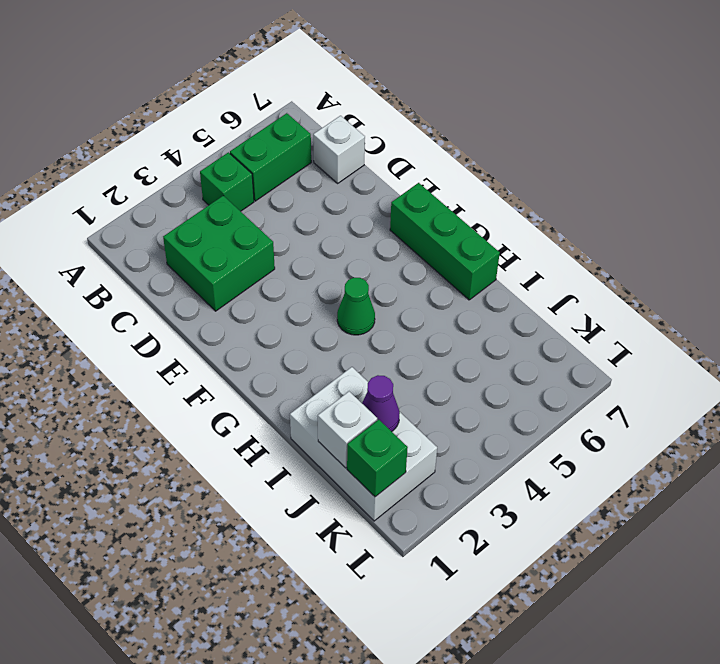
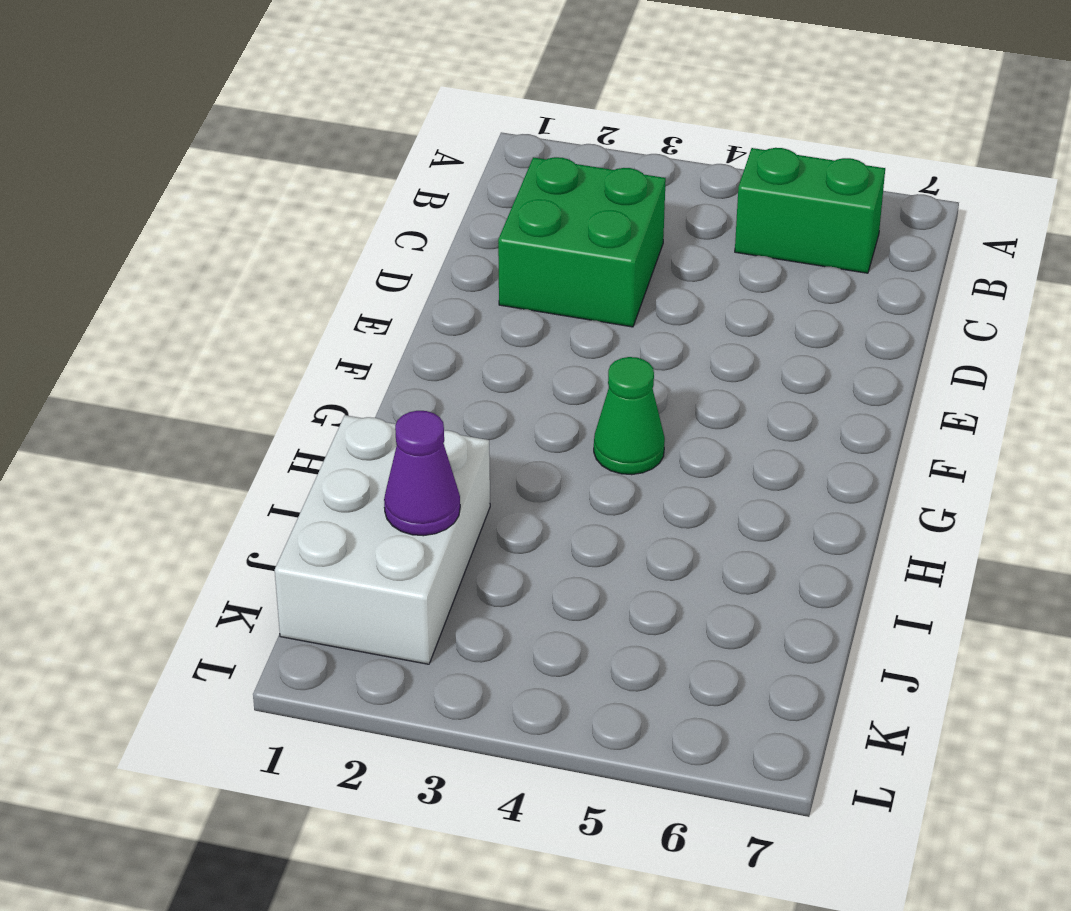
none -> green brick B4 level 1
none -> white brick C7 level 1

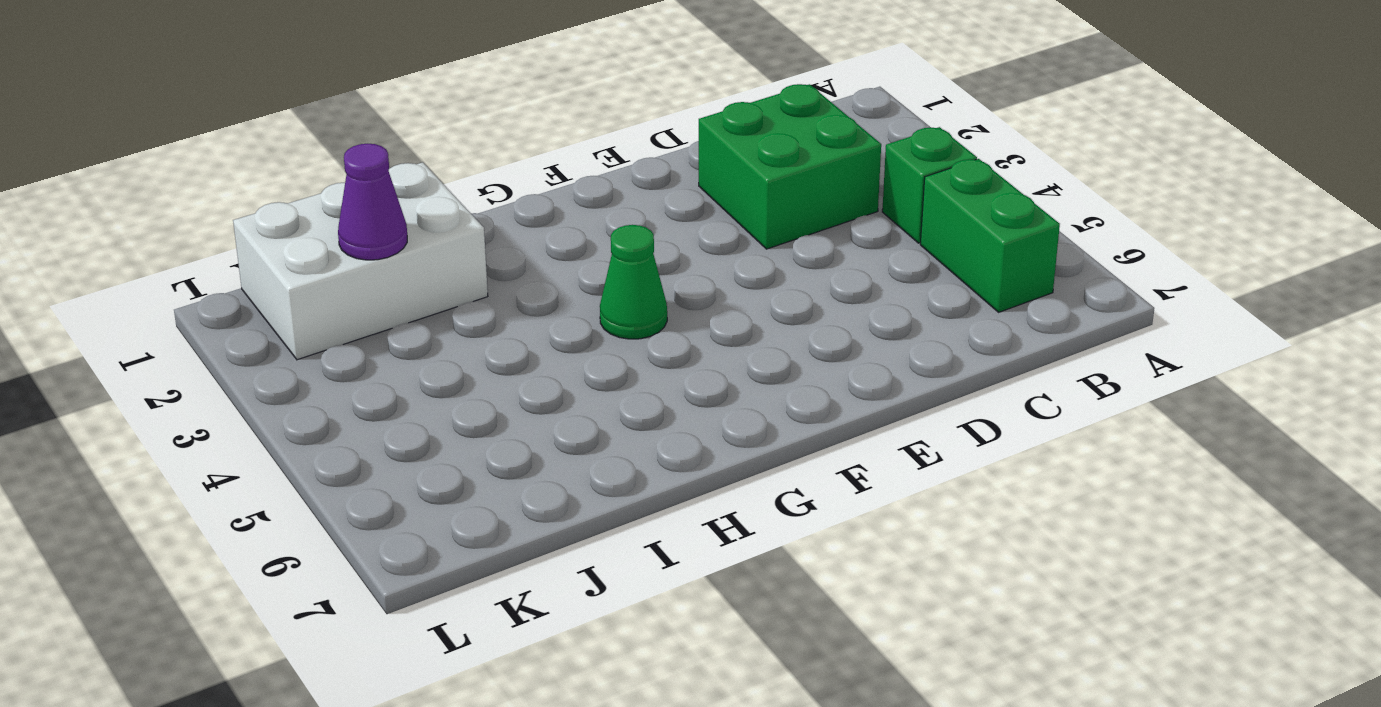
none -> white brick C7 level 1
none -> green brick F7:H7 level 1

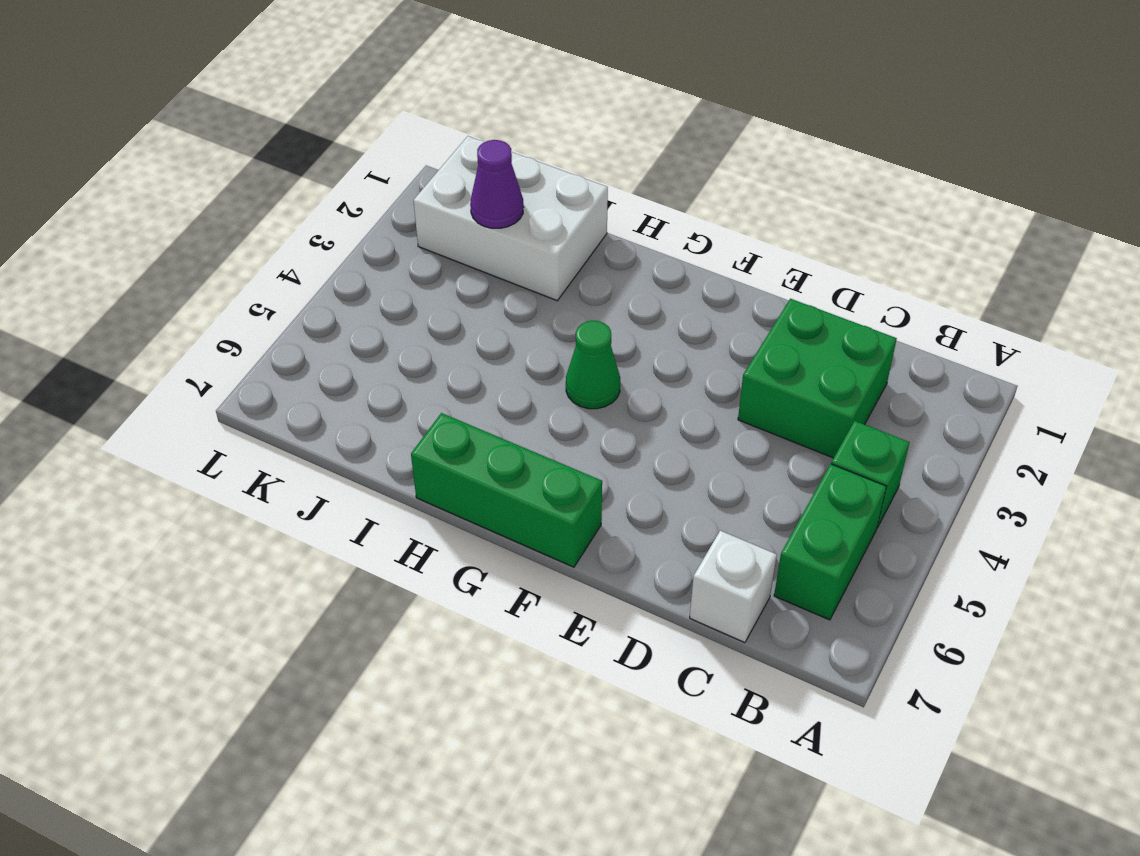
none -> white brick J1 level 2
none -> green brick K1 level 2

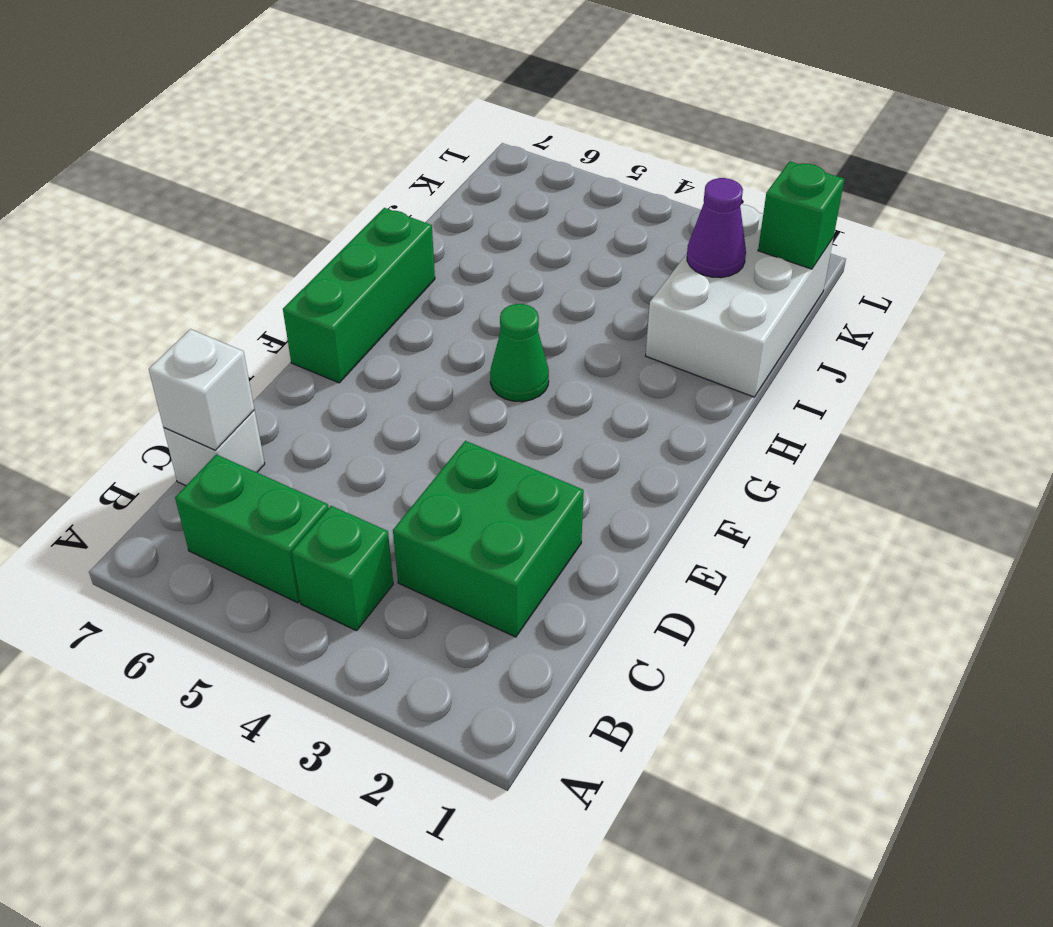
white brick C7 level 2 -> white brick J1 level 2

